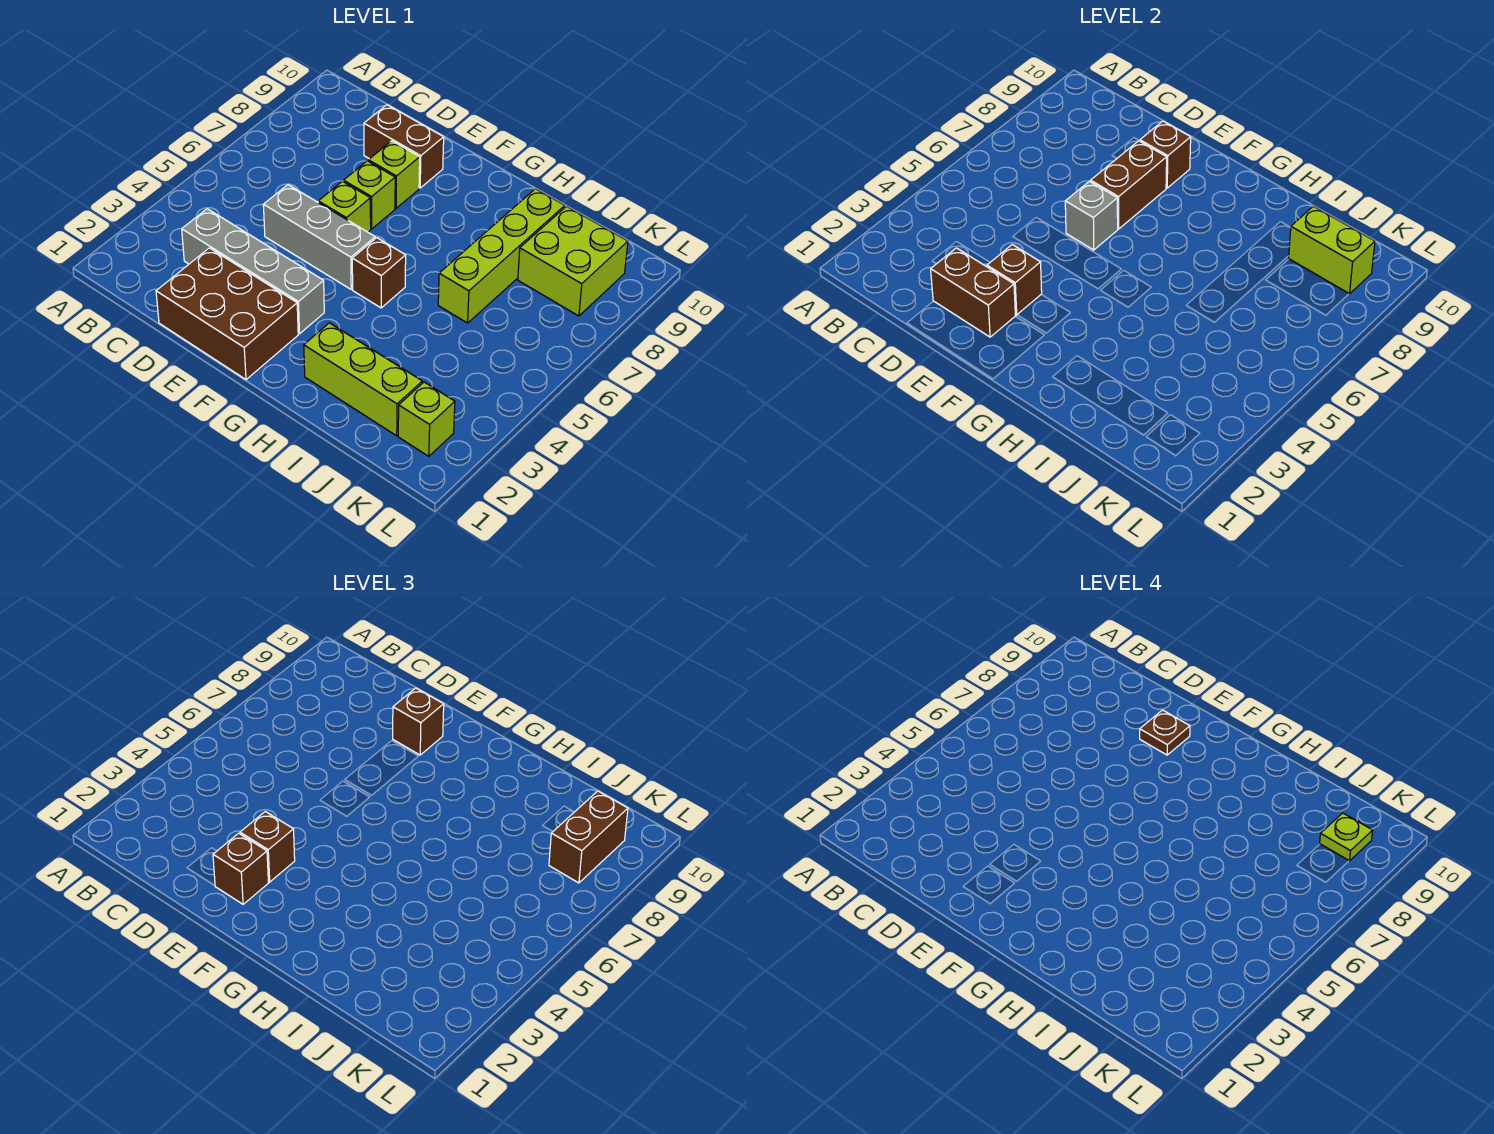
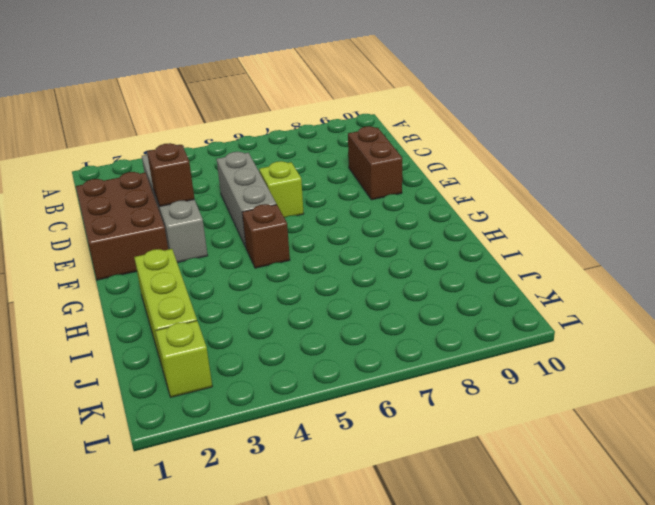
none -> lime brick E7 level 1
none -> lime brick E8 level 1
none -> lime brick I6:I9 level 1

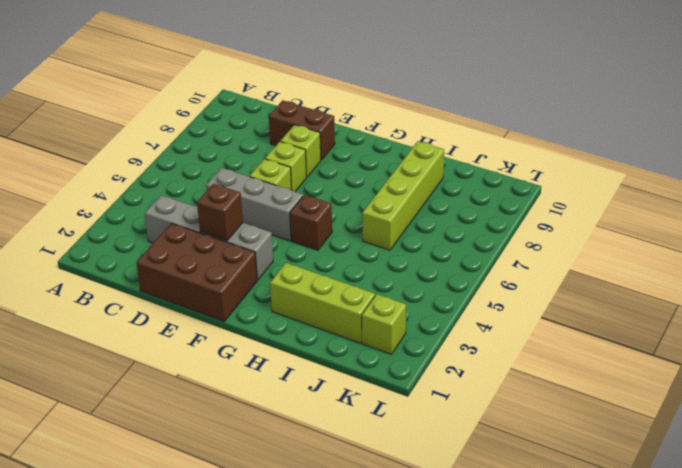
none -> lime brick J8:K9 level 1
none -> brown brick D2:E2 level 2
none -> grey brick E6 level 2

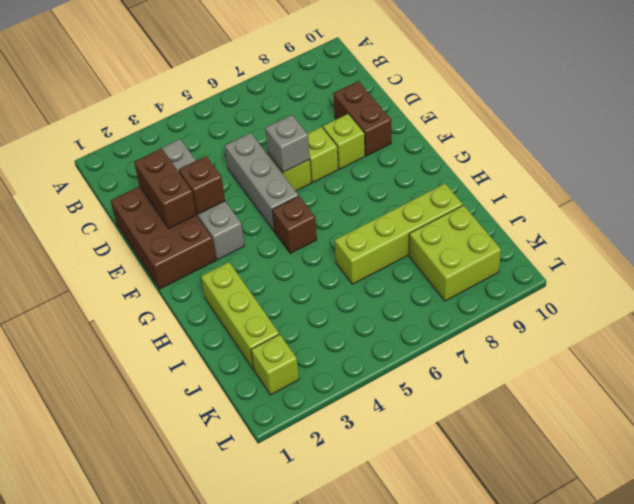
none -> brown brick E7:E8 level 2
none -> brown brick E9 level 2
none -> lime brick J9:K9 level 2

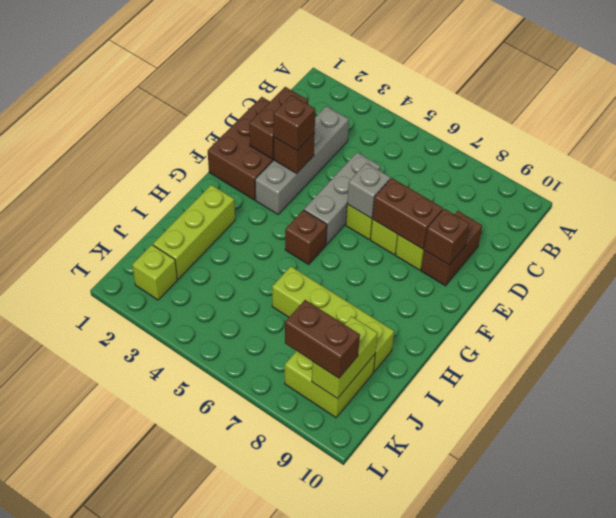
none -> brown brick E2 level 3
none -> brown brick E9 level 3
none -> brown plate E9 level 4

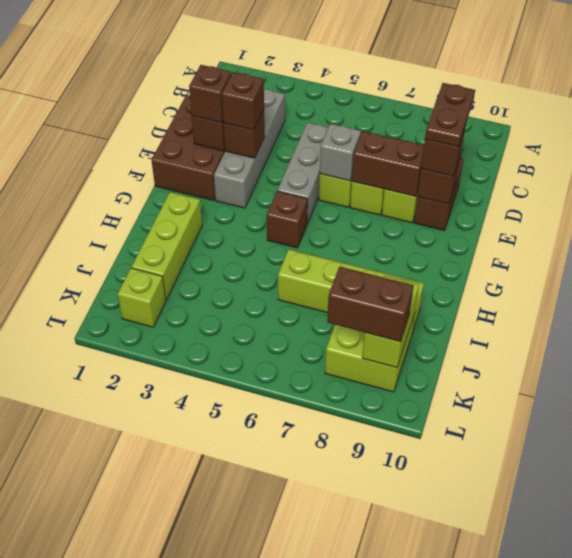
brown plate D9:E9 level 4 -> brown plate E9 level 4
none -> lime plate K9 level 4

